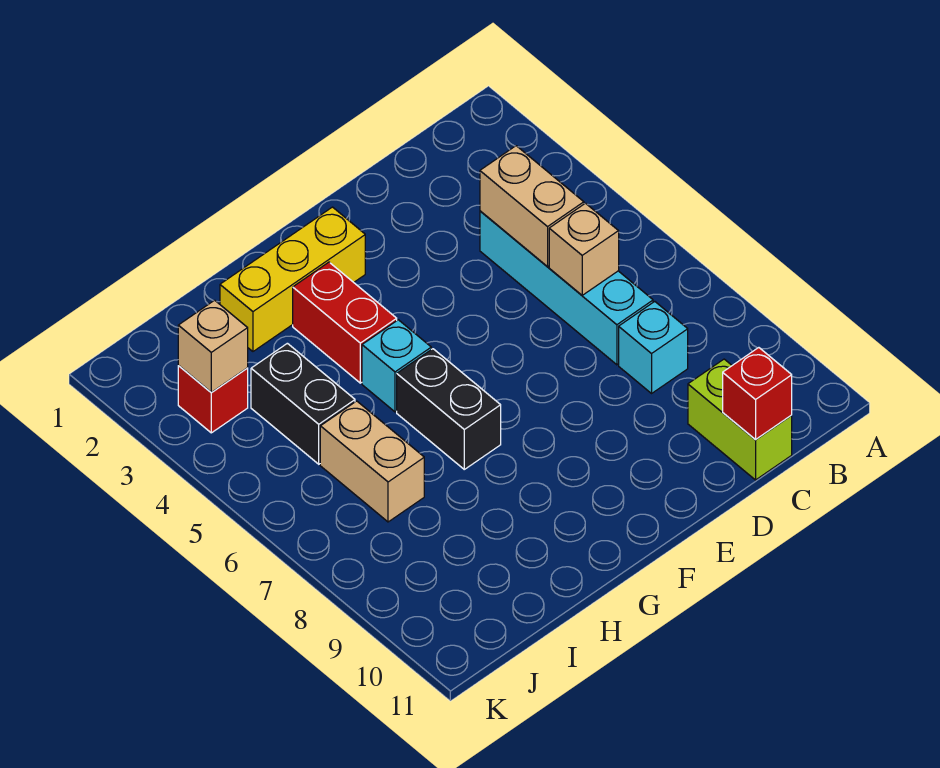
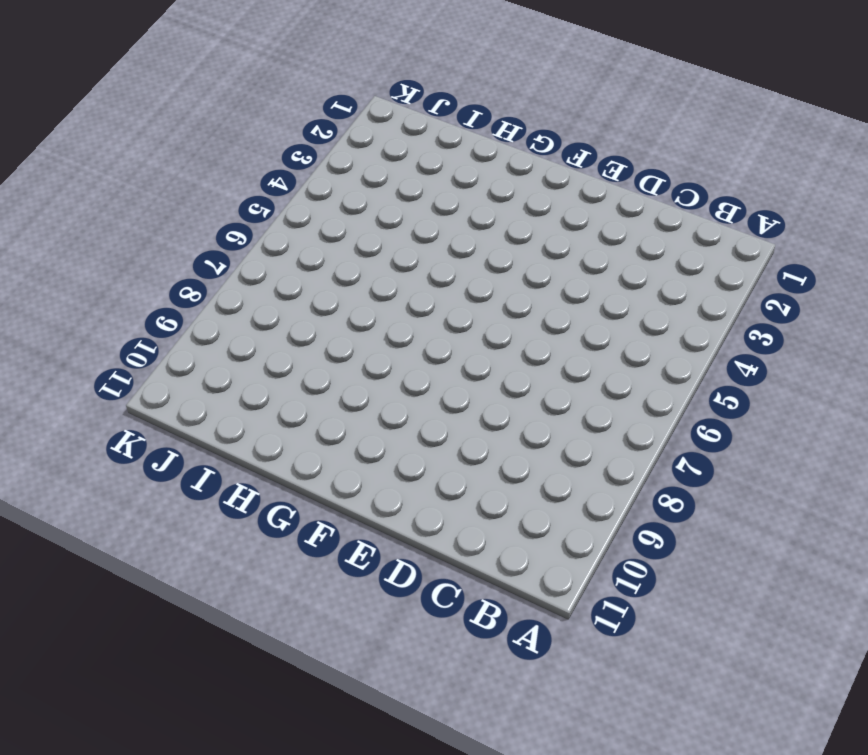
none -> cyan brick C4:C7 level 1
none -> cyan brick C8 level 1
none -> lime brick C10:C11 level 1

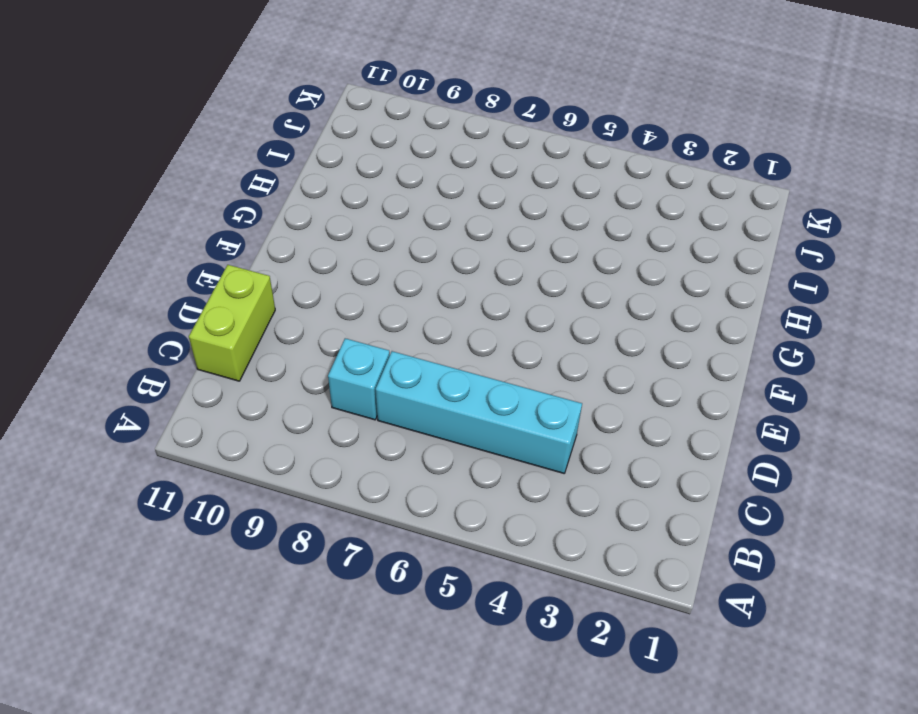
lime brick C11:D11 level 1 -> lime brick C10:C11 level 1
none -> yellow brick F2:H2 level 1
none -> red brick G3:G4 level 1
none -> cyan brick G5 level 1

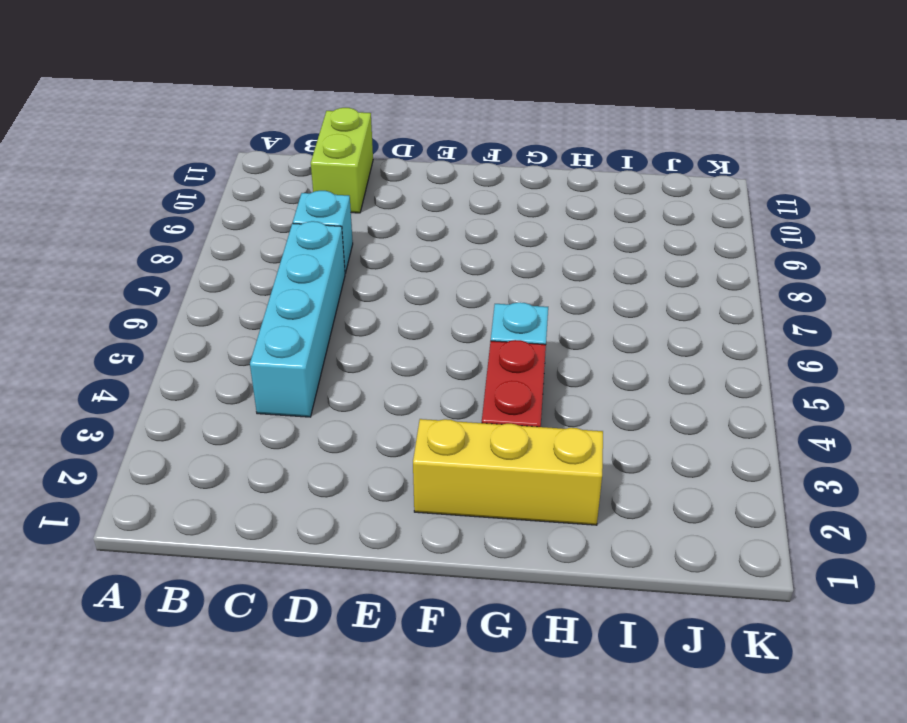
none -> black brick G6:G7 level 1
none -> black brick I4:I5 level 1
none -> tan brick I6:I7 level 1

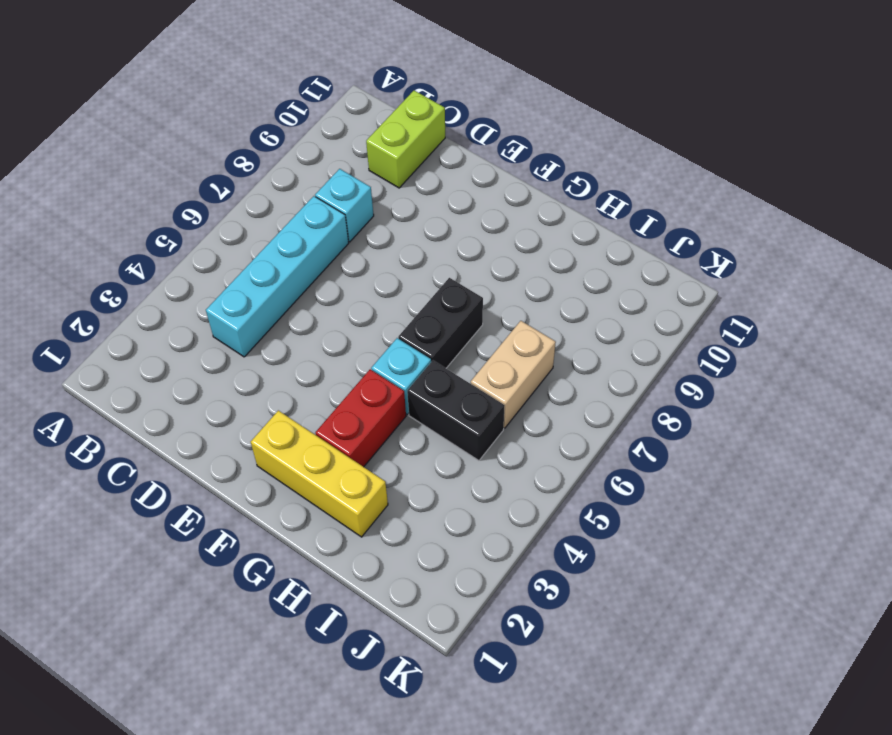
black brick H5:I5 level 1 -> black brick I4:I5 level 1
none -> red brick J3 level 1
none -> tan brick C4:C5 level 2
none -> tan brick C6 level 2

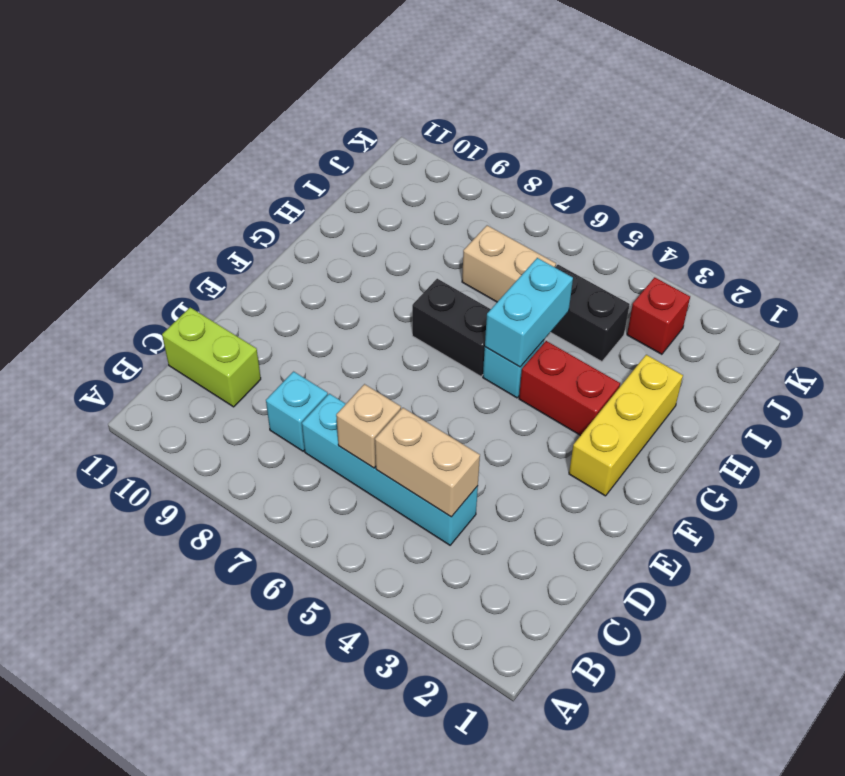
cyan brick G5:H5 level 2 -> none
none -> red brick C11 level 2
none -> tan brick J3 level 2

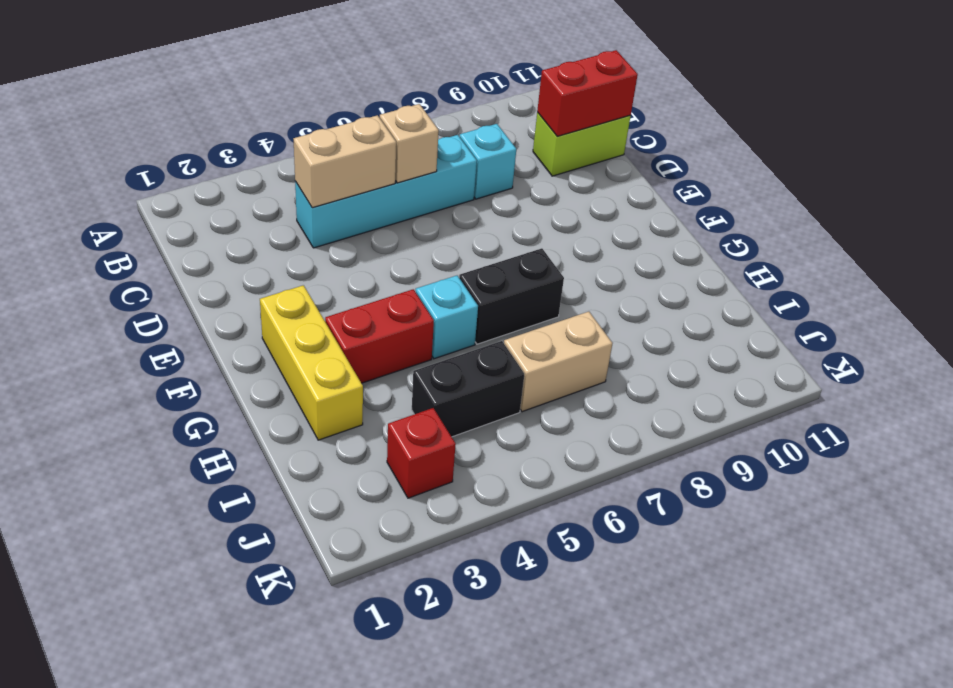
red brick C10:C11 level 2 -> red brick C11 level 2
none -> tan brick J3 level 2

